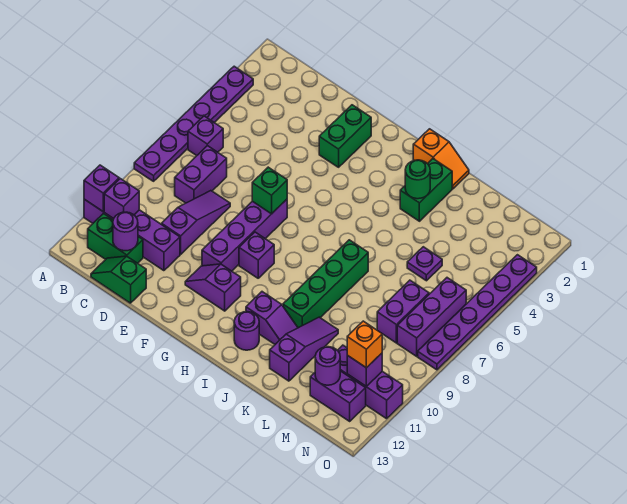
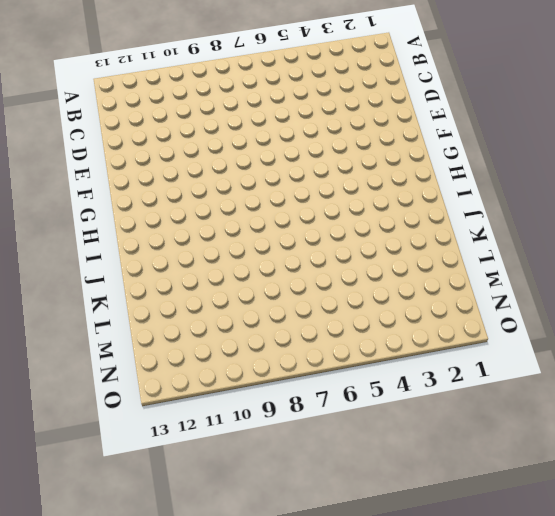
none -> purple plate A3:A8 level 1
none -> purple brick A11:D11 level 1
none -> purple brick B6 level 1
none -> green brick B12:C12 level 1

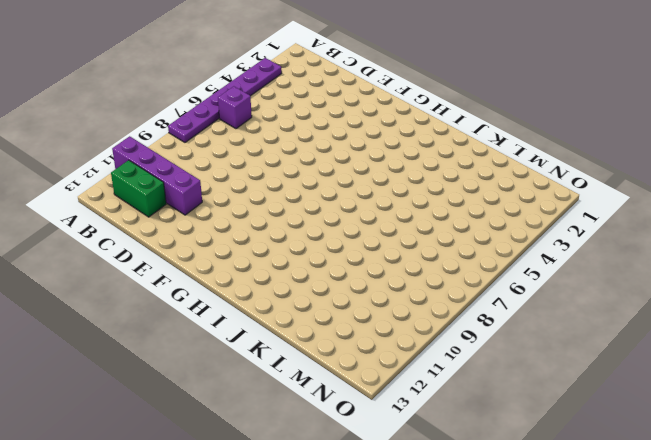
none -> purple brick C7:C8 level 1
none -> green slope C13:D13 level 1 top D
none -> purple slope D8:D10 level 1 top 10
none -> green brick F2:F3 level 1

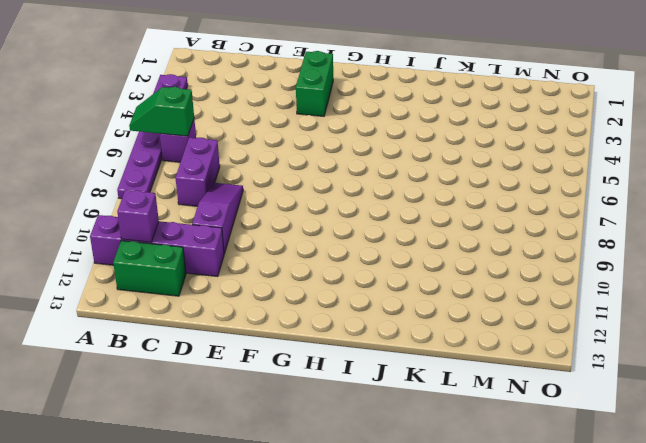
green slope A6:B6 level 2 top B -> green slope C13:D13 level 1 top D
none -> purple brick F7:F10 level 1
none -> purple slope F11:G11 level 1 top G
none -> purple brick G9 level 1
none -> orange slope I1:J1 level 1 top I

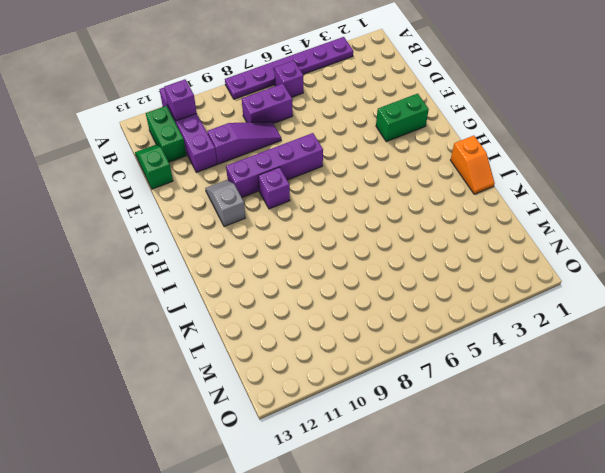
grey slope F11:G11 level 1 top G -> purple slope F11:G11 level 1 top G
none -> purple slope I11:J11 level 1 top I
none -> purple round brick I12 level 1
none -> green brick J2:J3 level 1
none -> green brick J7:J10 level 1

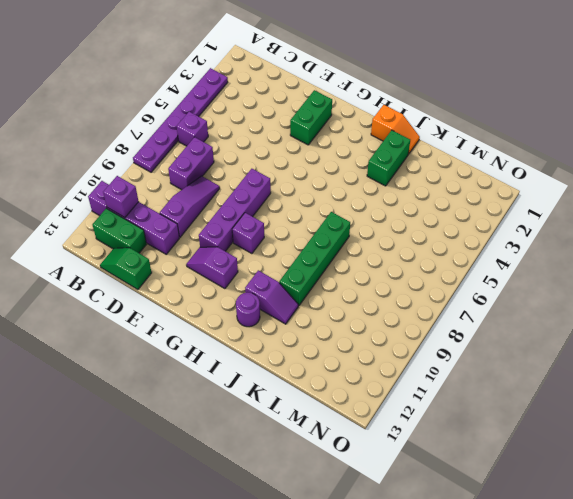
none -> purple slope K10:K12 level 1 top 12
none -> purple plate L5 level 1
none -> purple brick M7:M8 level 1
none -> purple brick M11:O11 level 1

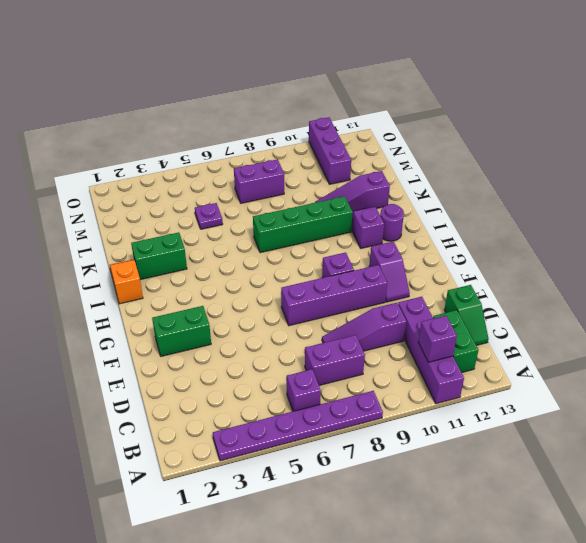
none -> purple brick M12:N12 level 1
none -> purple brick N6:N8 level 1
none -> purple plate O3:O8 level 1
none -> purple brick A11 level 2

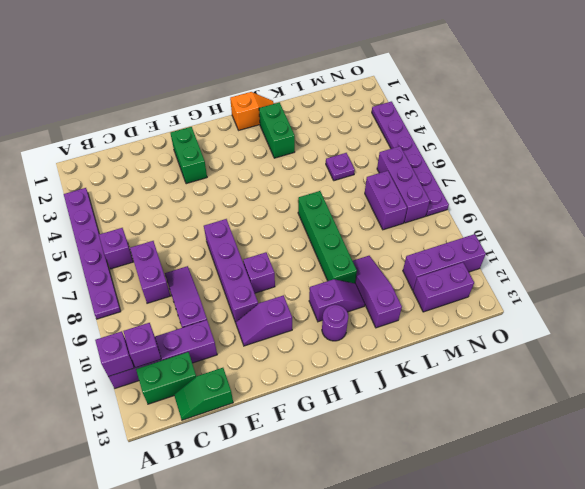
none -> purple round brick C12 level 2
none -> green brick F7 level 2
none -> green round brick J3 level 2
none -> purple round brick M12 level 2

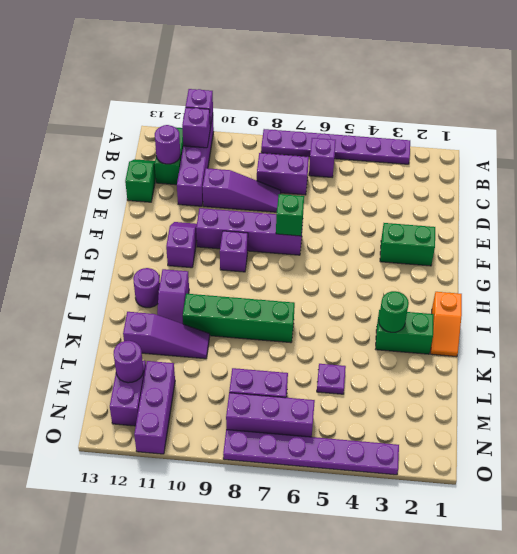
none -> purple brick N11 level 2
none -> orange brick N11 level 3

